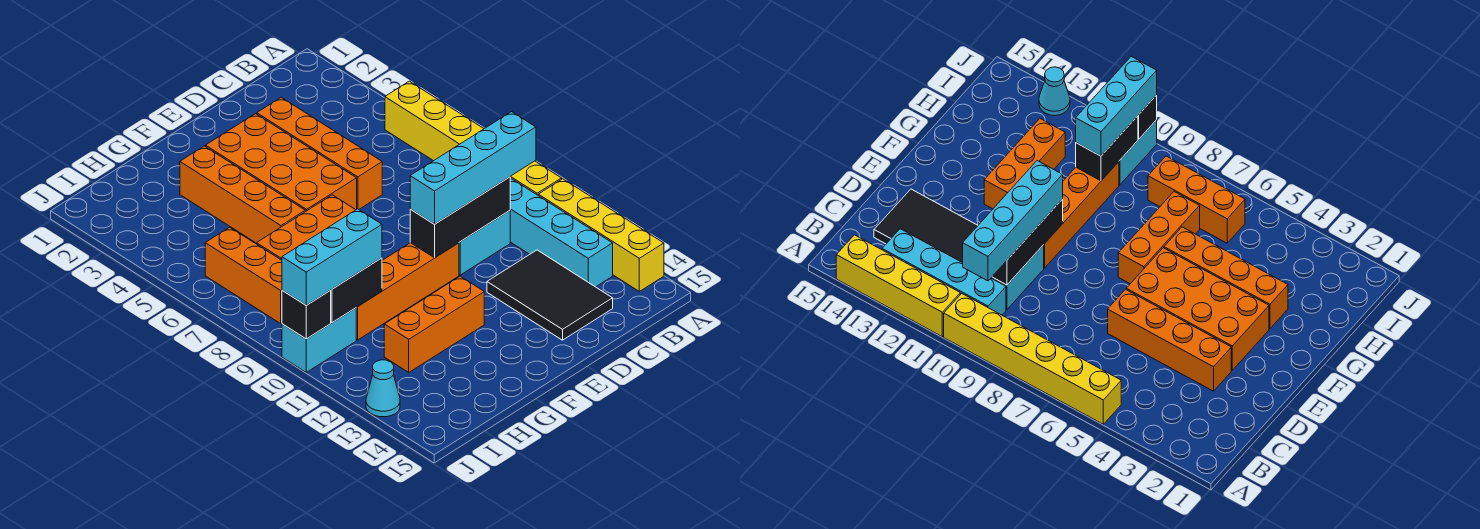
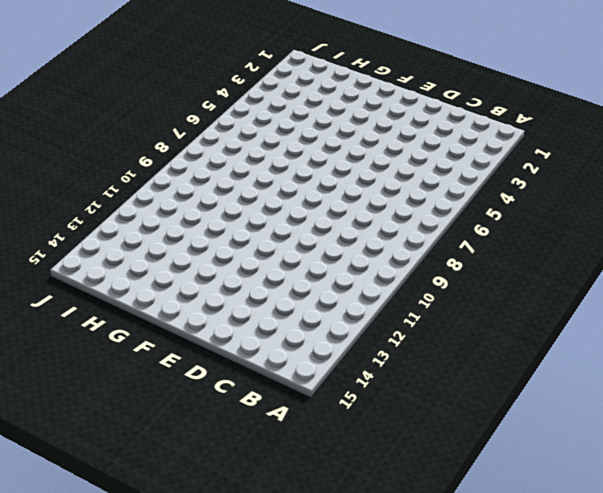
none -> yellow brick A5:A10 level 1
none -> yellow brick A11:A14 level 1
none -> cyan brick B10:B13 level 1

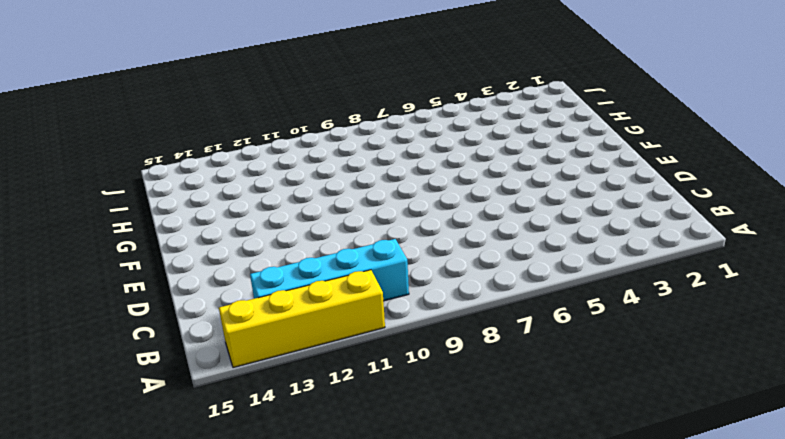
none -> yellow brick A5:A10 level 1
none -> cyan brick C10:D10 level 1
none -> black tile C12:D14 level 1

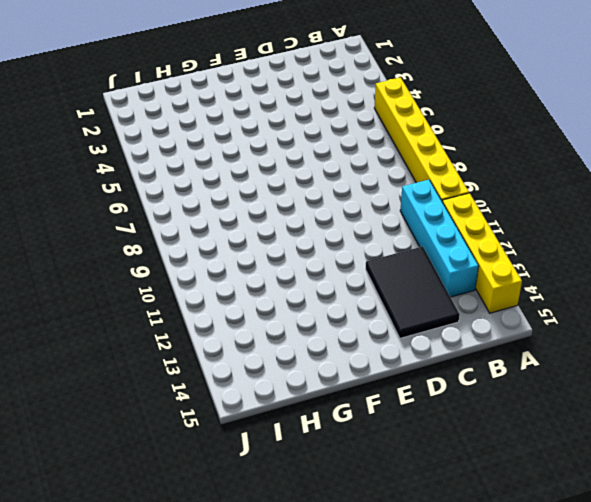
none -> cyan brick C10:D10 level 1
none -> orange brick D3:D6 level 1
none -> orange brick E3:F6 level 1

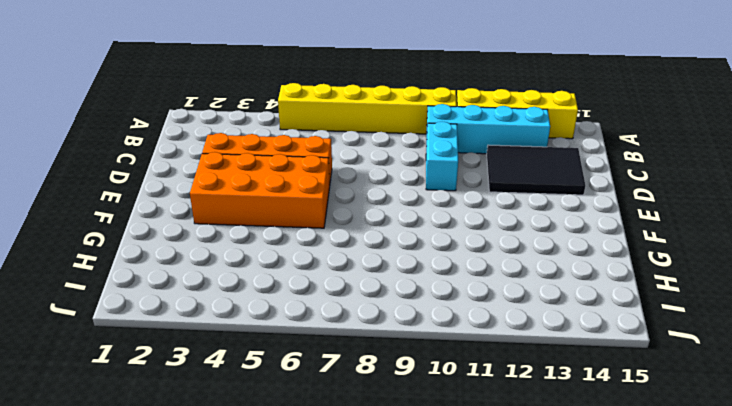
none -> orange brick E10:H10 level 1
none -> orange brick F7:H7 level 1
none -> orange brick F12:H12 level 1

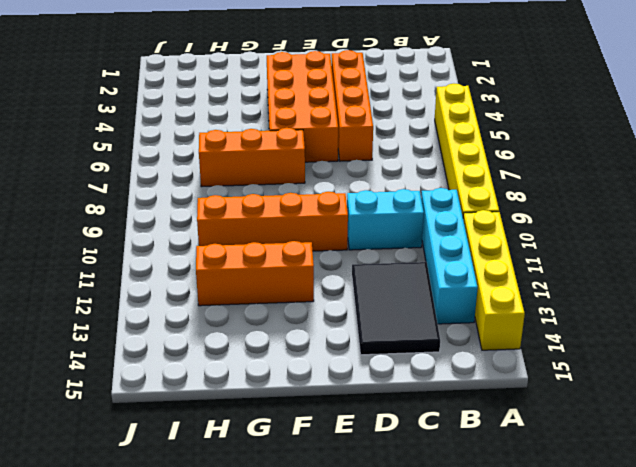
none -> orange brick G3:G6 level 1
none -> orange brick I6:I8 level 1
none -> cyan brick I10:J10 level 1

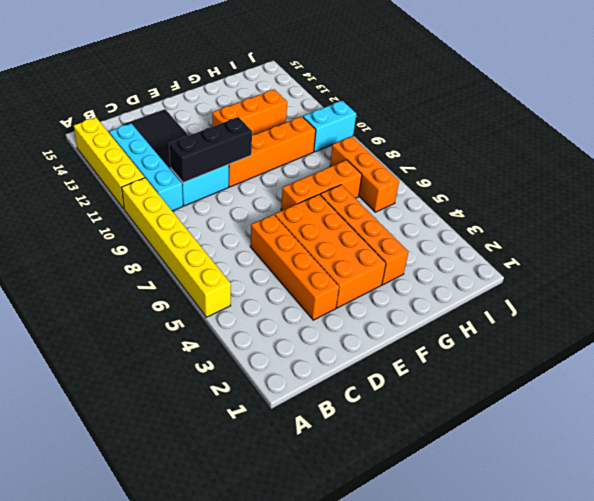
none -> cyan cone J13 level 1
none -> black brick H10:I10 level 2
none -> black brick J10 level 2

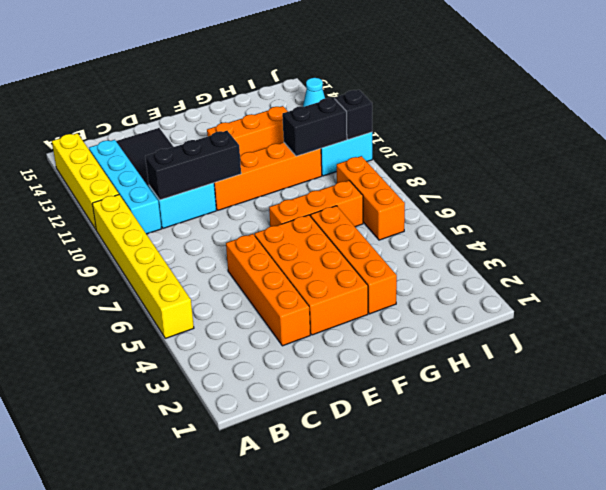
none -> cyan brick B10:E10 level 3
none -> cyan brick H10:J10 level 3

